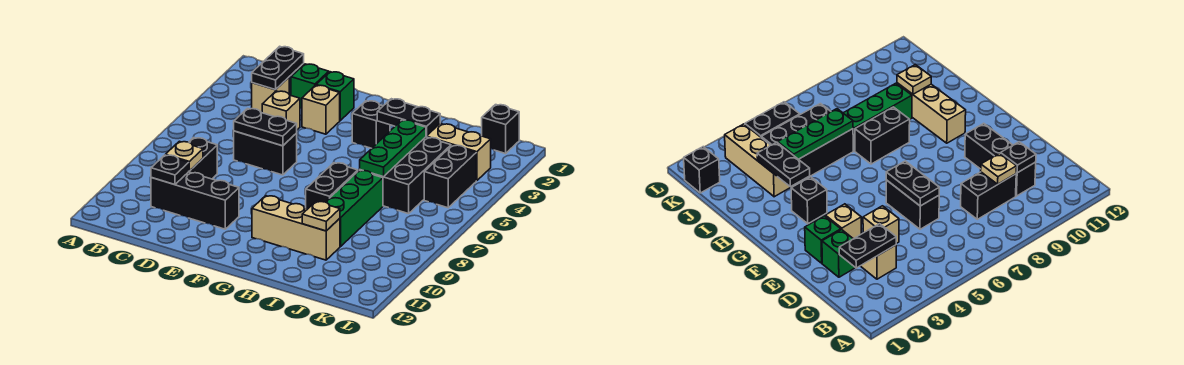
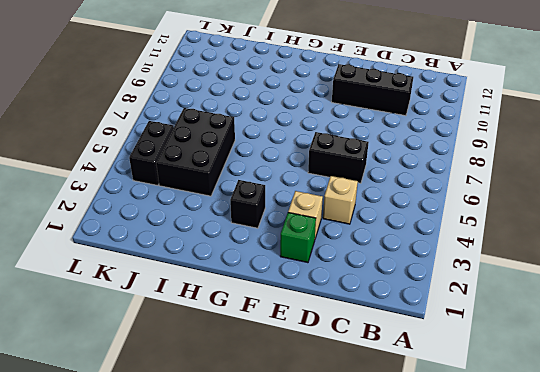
none -> tan brick C3 level 1
none -> black brick C8:C9 level 1
none -> green brick D2 level 1

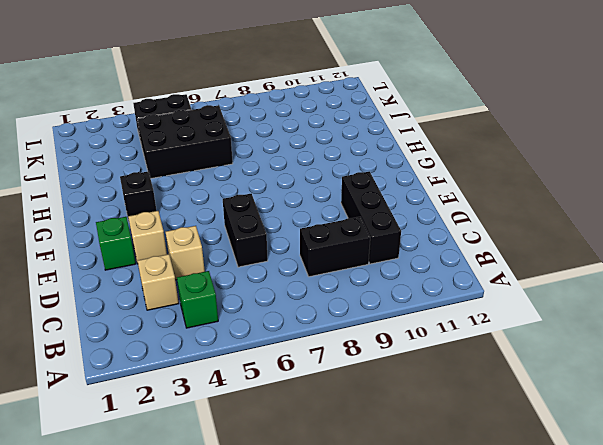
green brick B4 level 1 -> green brick D2 level 1
none -> tan brick G10:I10 level 1
none -> black brick H7:H8 level 1
none -> tan brick I3:K3 level 1

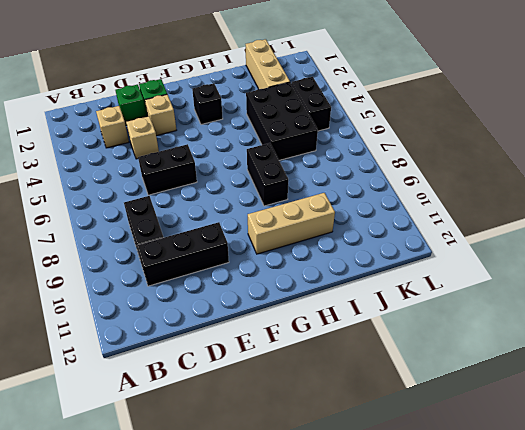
tan brick J1:J3 level 1 -> tan brick I3:K3 level 1
none -> green brick I7:I9 level 1
none -> black brick K1 level 1
none -> black plate C2:C3 level 2

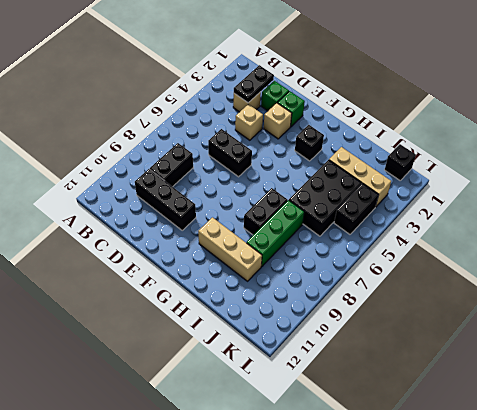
none -> tan plate C9 level 2
none -> black plate C10 level 2
none -> black plate D6:E6 level 2

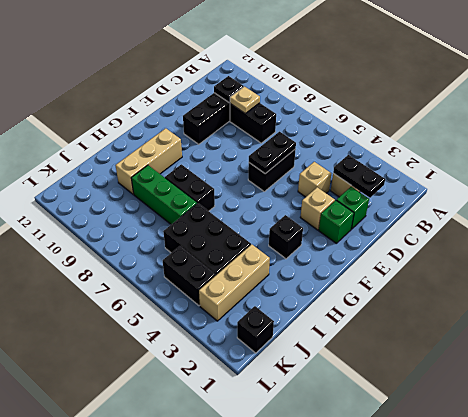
none -> black plate H3:I3 level 2
none -> green plate I4:I6 level 2
none -> tan plate I10 level 2

